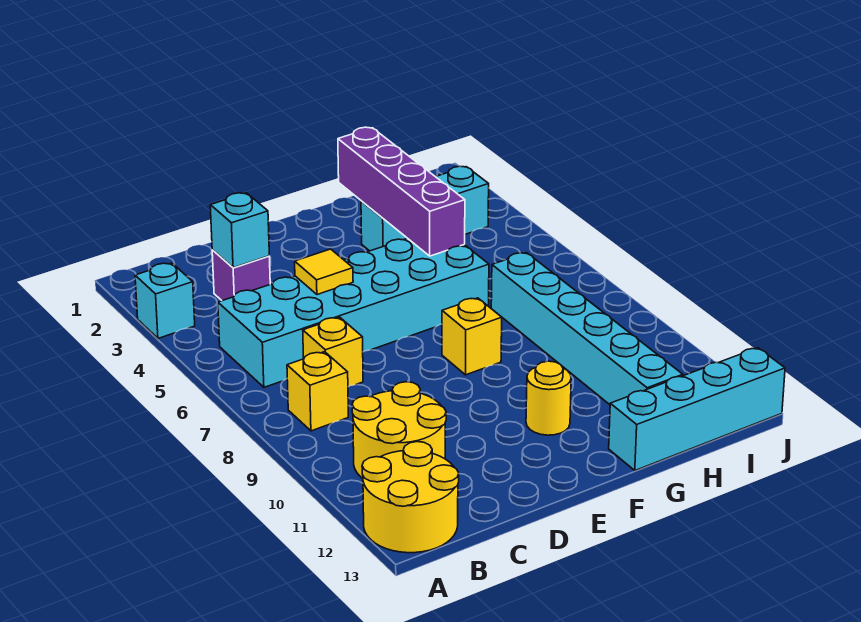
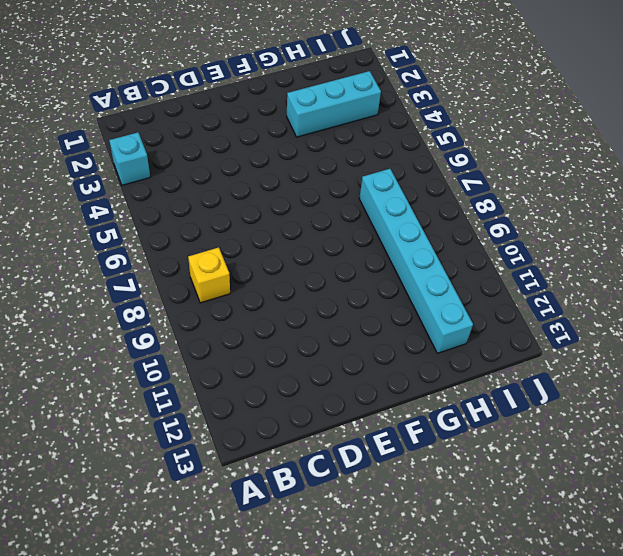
none -> yellow round brick A12:B13 level 1
none -> cyan brick B5:G6 level 1
none -> yellow round brick B10:C11 level 1

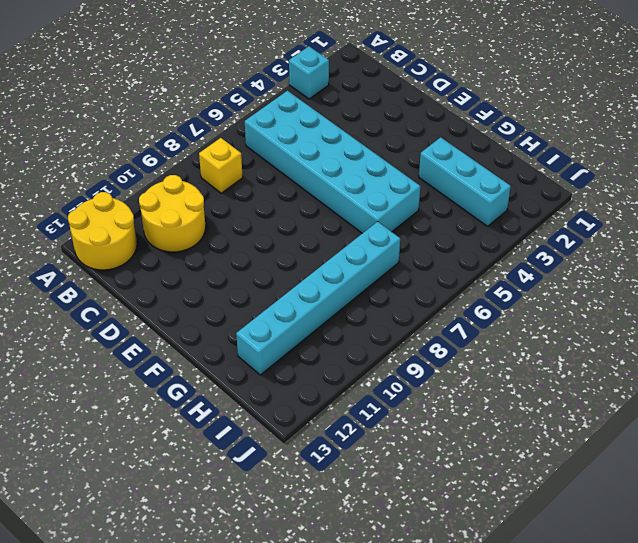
none -> purple brick C3 level 1
none -> yellow brick C7 level 1
none -> yellow brick F8 level 1

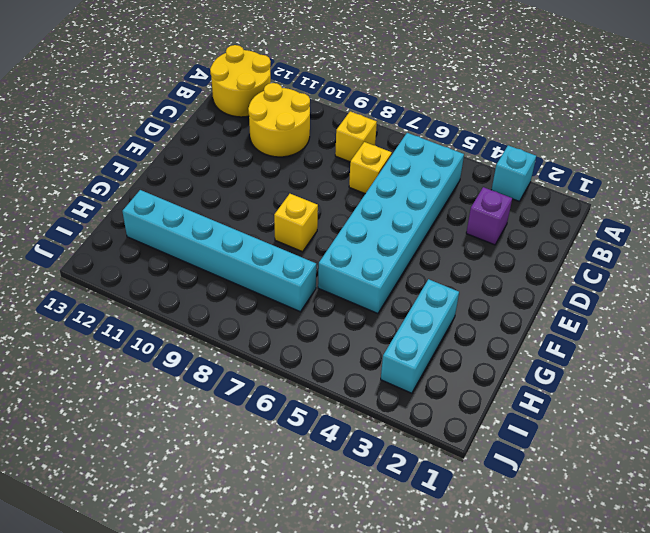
none -> yellow round brick F11 level 1
none -> cyan brick G13:J13 level 1
none -> cyan brick C3 level 2

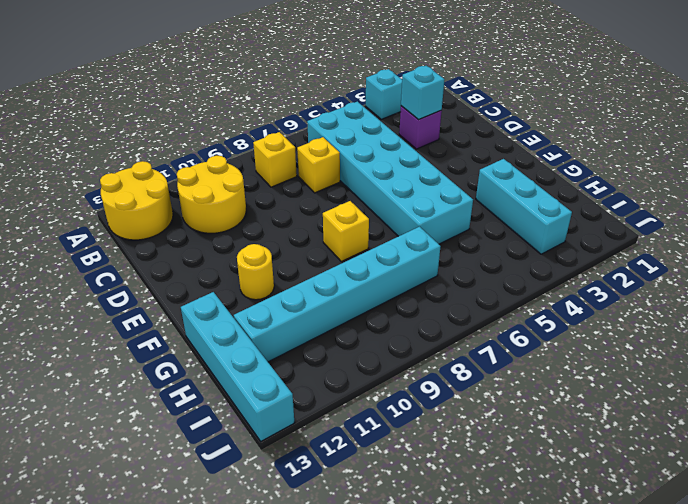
none -> yellow tile D5 level 2
none -> purple brick G2:G5 level 2

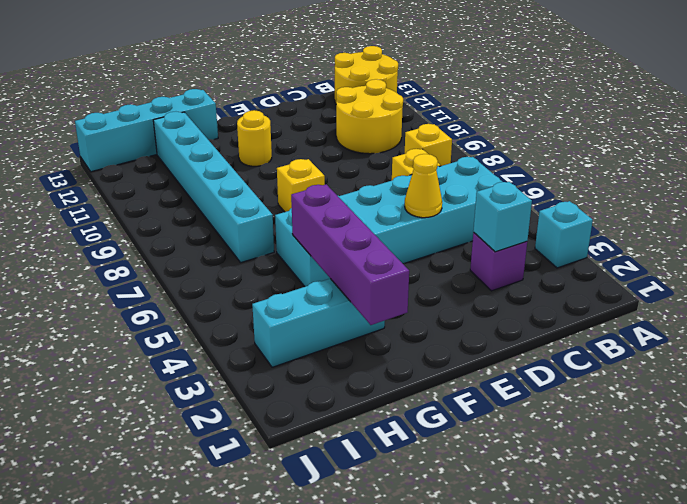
yellow cone D5 level 2 -> yellow tile D5 level 2

